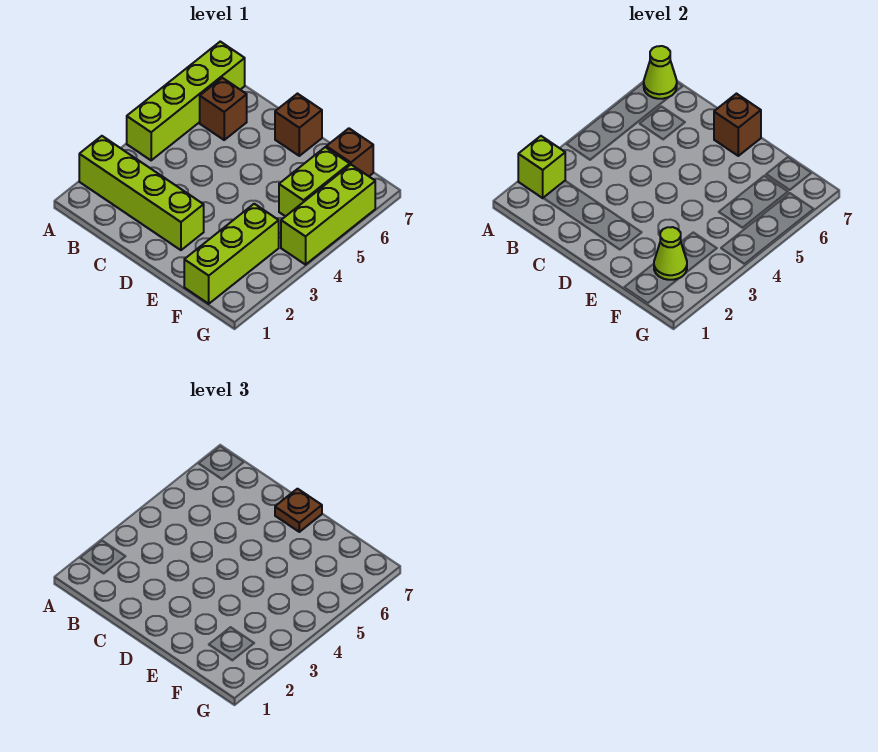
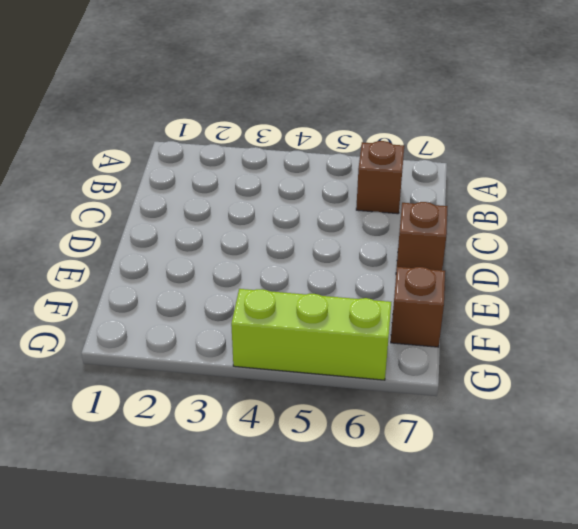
none -> lime brick A2:D2 level 1
none -> lime brick A4:A7 level 1
none -> lime brick F1:F3 level 1

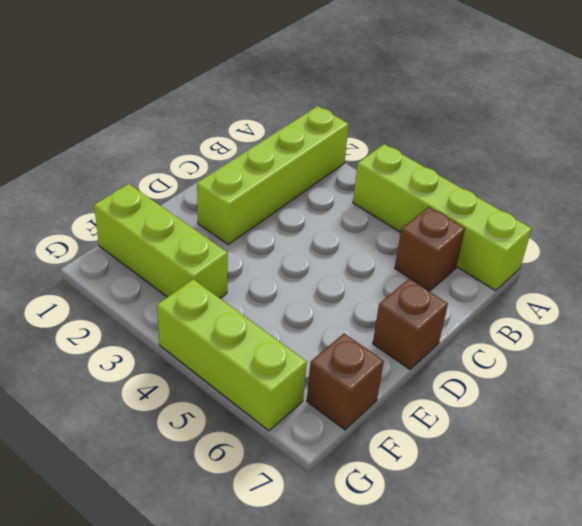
none -> lime brick F5:F6 level 1
none -> lime brick A2 level 2
none -> lime cone A7 level 2

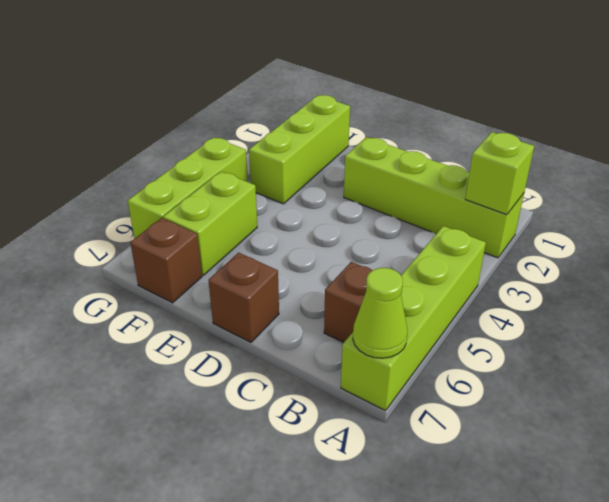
none -> brown brick D7 level 2
none -> lime cone F2 level 2
none -> brown plate D7 level 3

